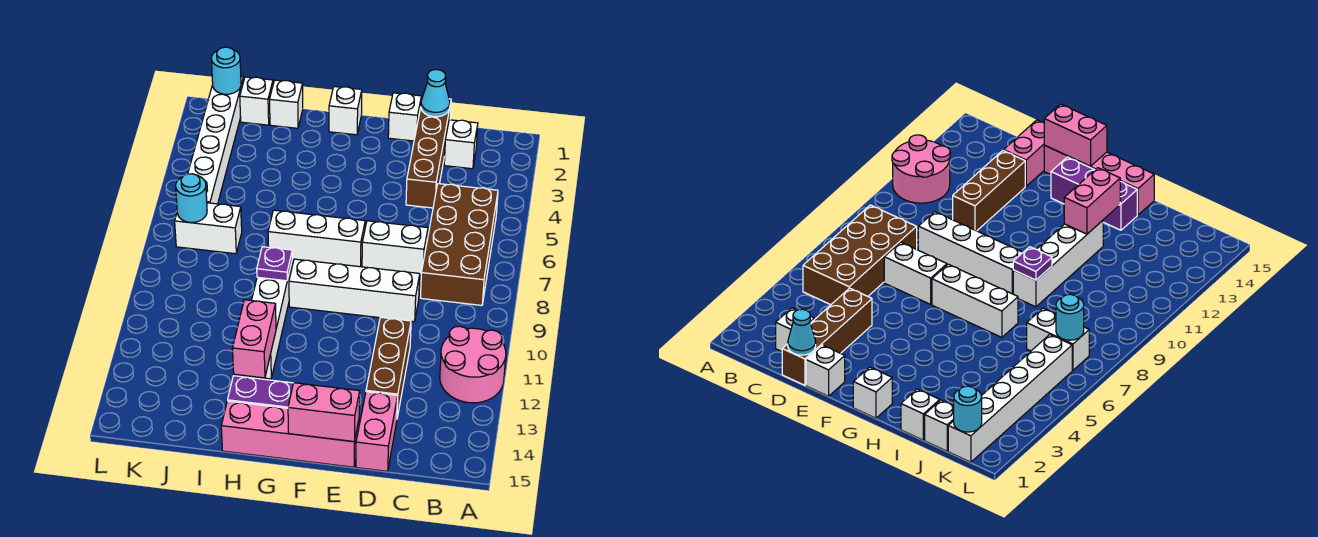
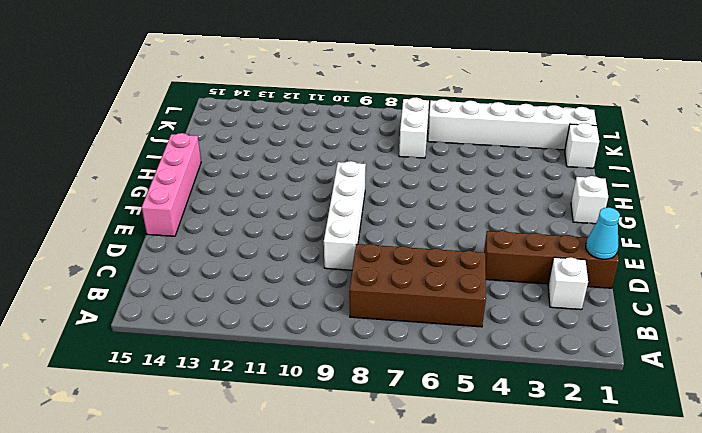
none -> pink round brick A11:B12 level 1
none -> white brick D7:E7 level 1
none -> brown brick D11:D13 level 1

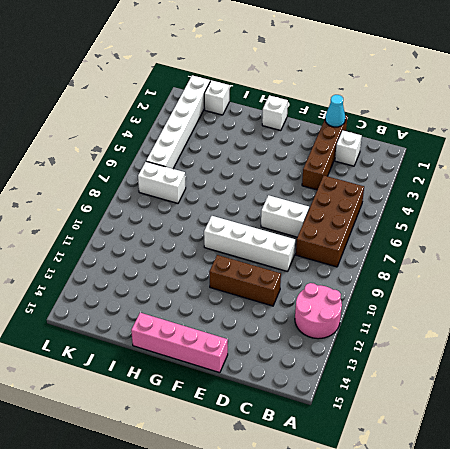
brown brick D11:F11 level 1 -> brown brick D11:D13 level 1
none -> pink brick D14:D15 level 1
none -> white brick E1 level 1
none -> white brick F7:H7 level 1

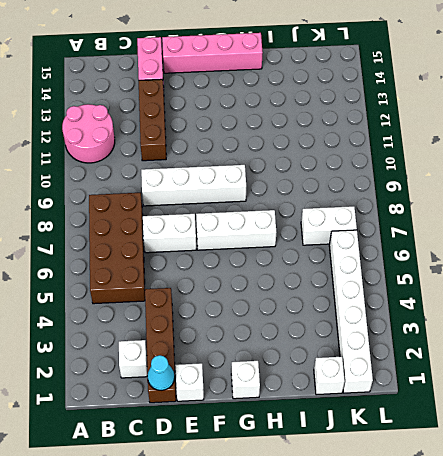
none -> purple brick F14:H14 level 1
none -> white brick H9:H12 level 1
none -> white brick I1 level 1

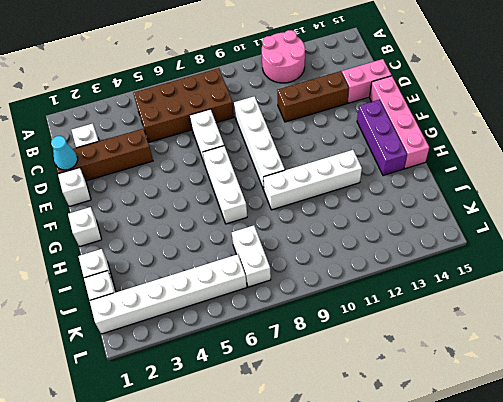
none -> pink brick E15:F15 level 2
none -> purple plate H9 level 2
none -> pink brick H12:H13 level 2

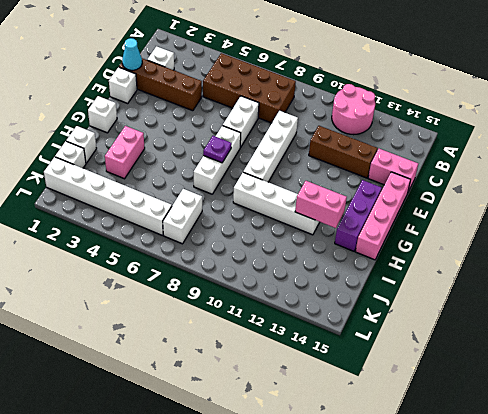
purple plate G7 level 2 -> purple plate H9 level 2
pink brick H3:I3 level 1 -> pink brick E15:F15 level 2
none -> cyan round brick K1 level 2
none -> cyan round brick K7 level 2

